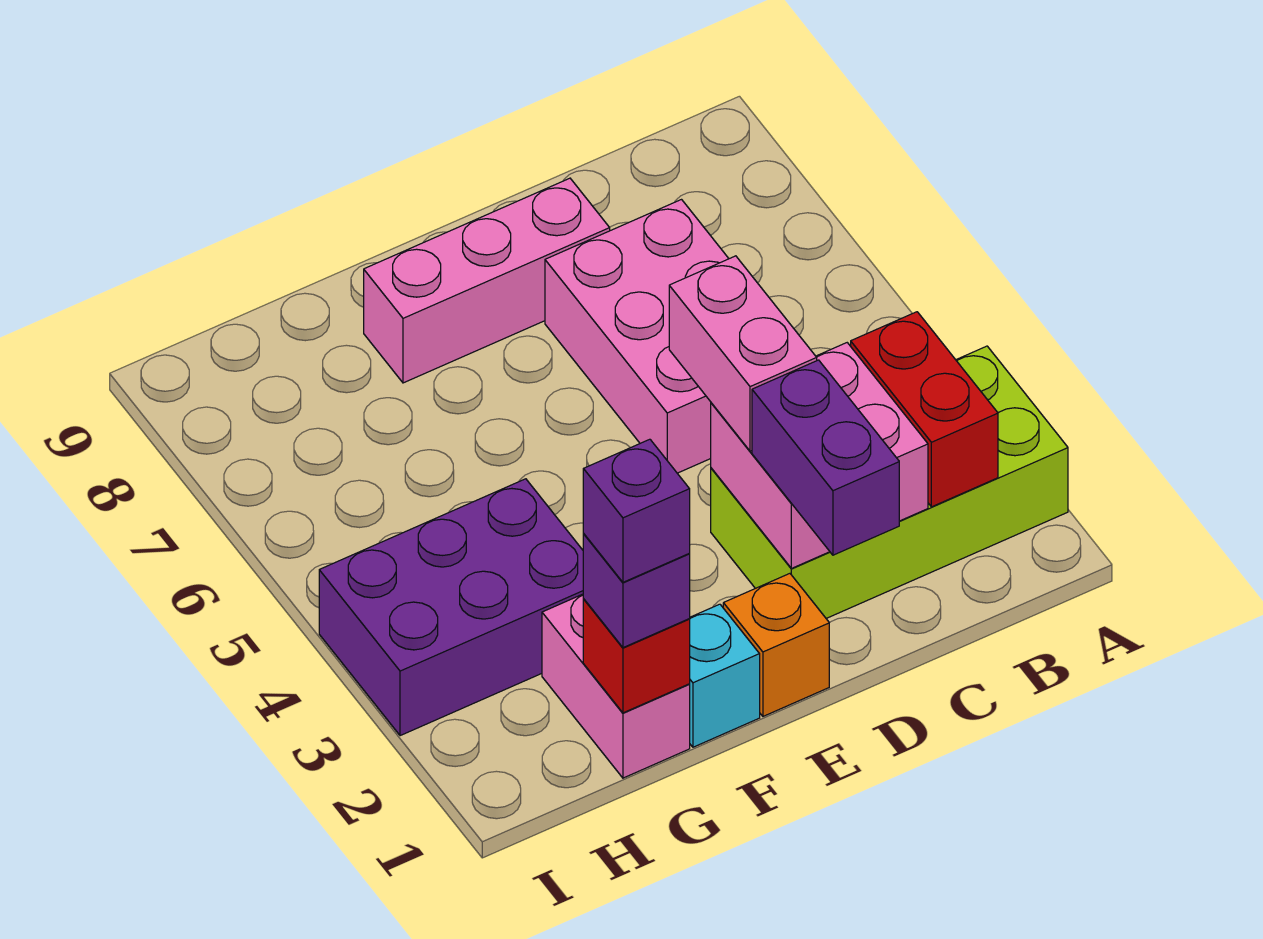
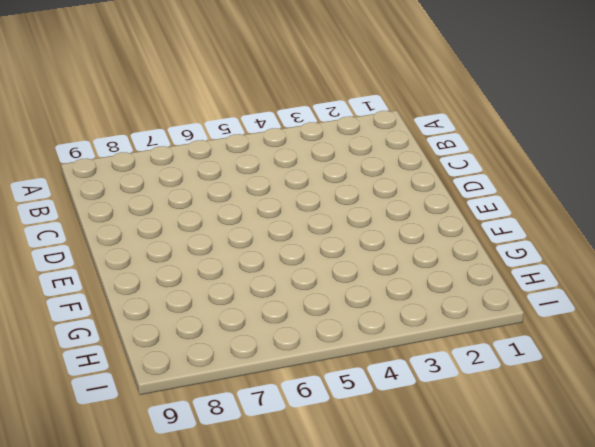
none -> lime brick A2:D3 level 1
none -> pink brick C5:D7 level 1
none -> pink brick D8:F8 level 1

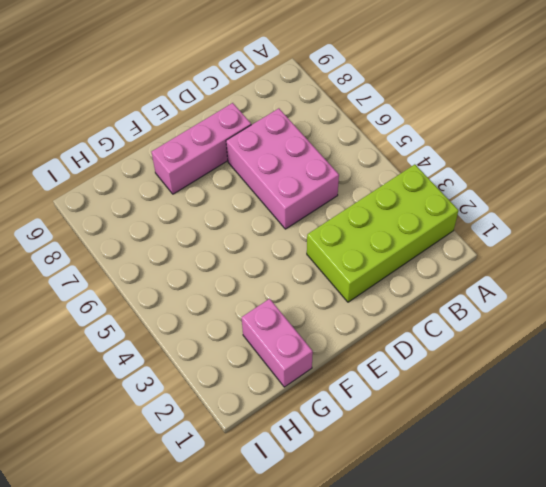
none -> orange brick E1 level 1
none -> cyan brick F1 level 1
none -> purple brick G3:I4 level 1

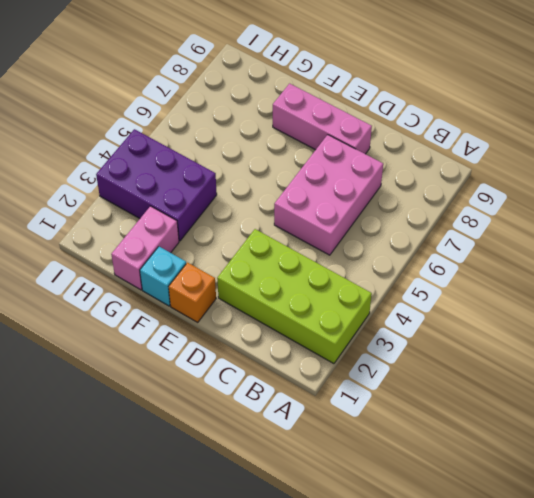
none -> red brick B2:B3 level 2
none -> pink brick C2:D3 level 2
none -> red brick G1 level 2

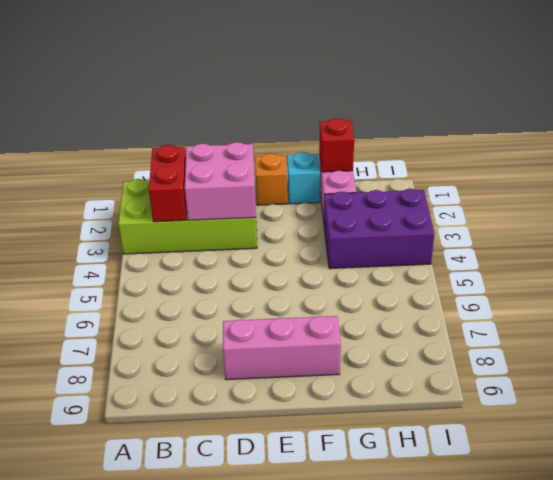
none -> pink brick C5:D7 level 1
none -> purple brick D1:D2 level 3
none -> pink brick D3:D4 level 3

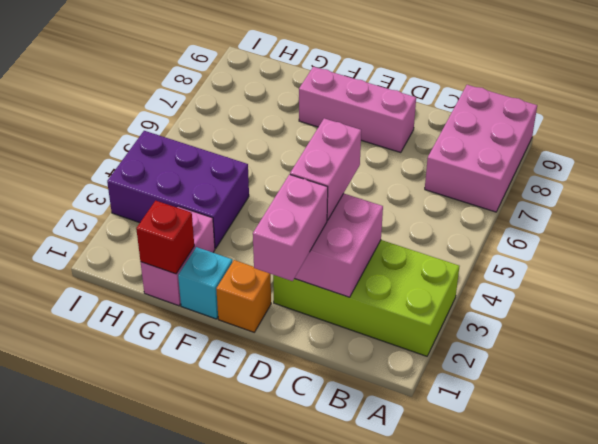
pink brick A7:B9 level 1 -> pink brick C5:D7 level 1
pink brick D1:D2 level 3 -> purple brick D1:D2 level 3
none -> red brick B2:B3 level 2
none -> purple brick G1 level 3
none -> purple brick G1 level 4

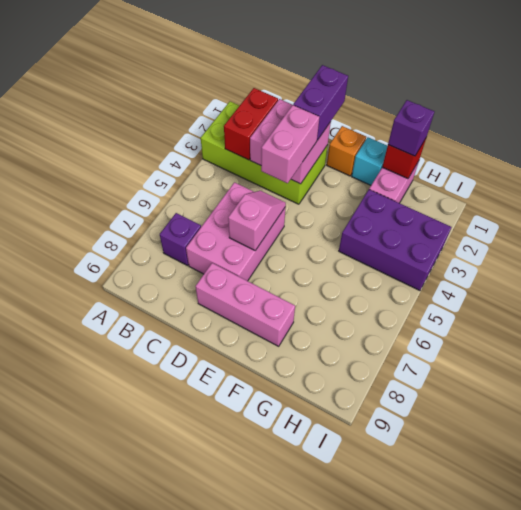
purple brick B7 level 1 -> purple brick G1 level 4
pink slope D5:D6 level 2 top 6 -> none

